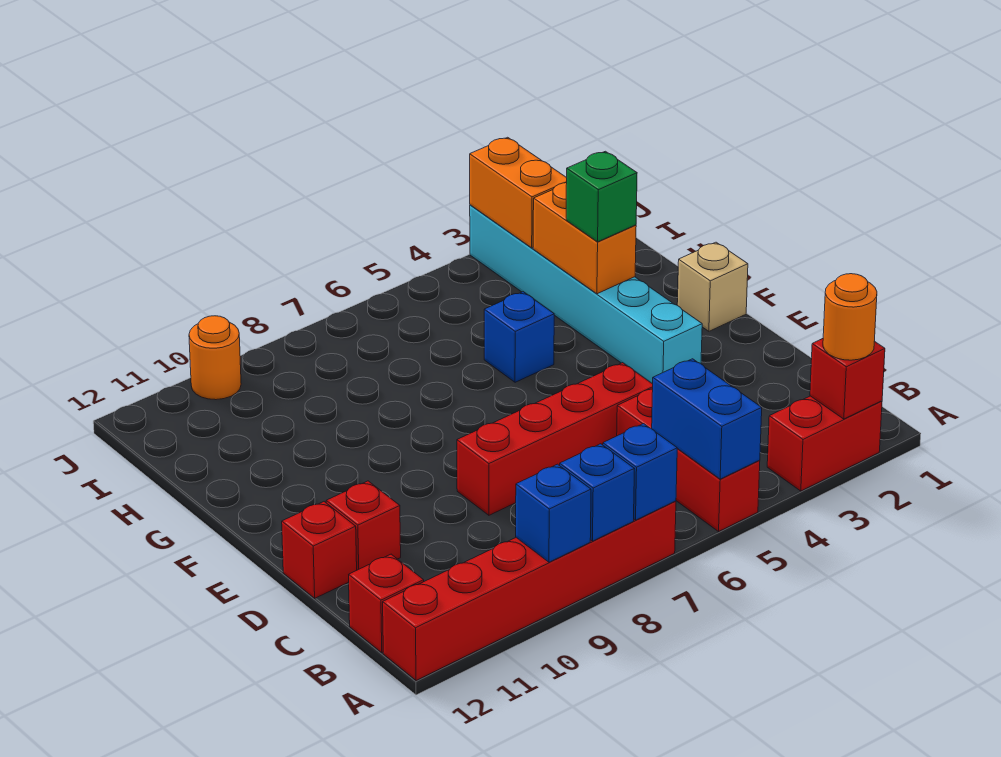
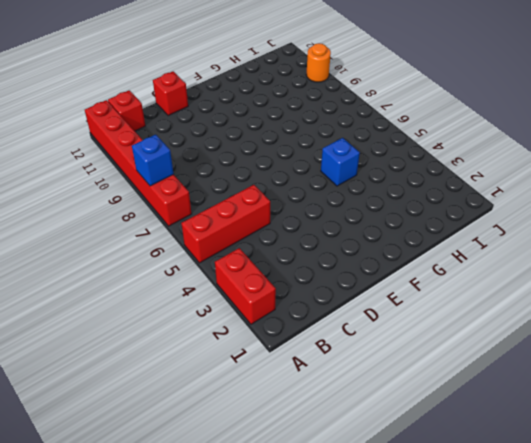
none -> red brick D5:D8 level 1
none -> red brick D11 level 1
none -> cyan brick E3:J3 level 1

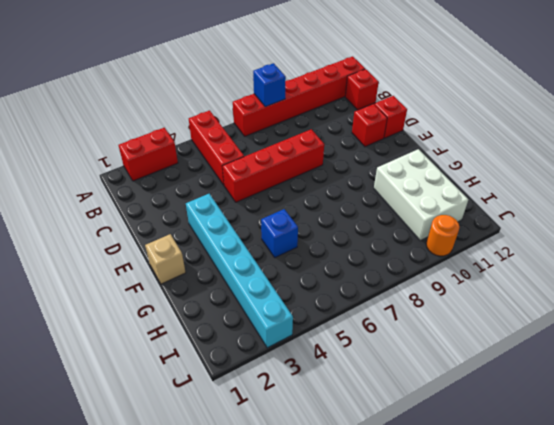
white brick G10:I11 level 1 -> none
none -> red brick A2 level 2
none -> blue brick A5:B5 level 2
none -> blue brick A7 level 2

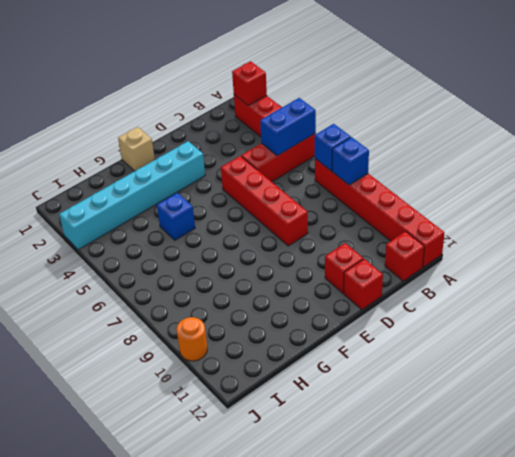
none -> blue brick A9 level 2
none -> orange brick G3:H3 level 2
none -> orange brick I3:J3 level 2

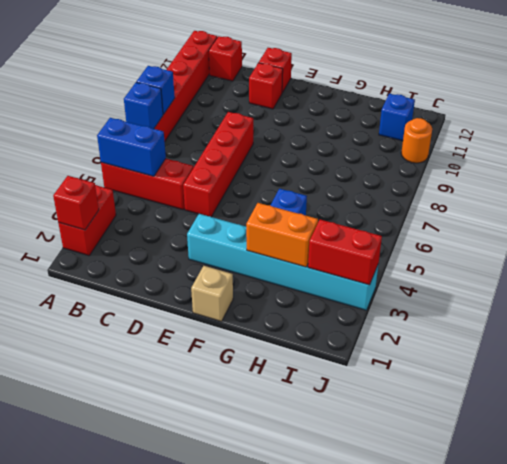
red brick I3:J3 level 2 -> orange brick I3:J3 level 2
blue brick I11 level 1 -> blue brick A9 level 2
none -> orange round brick A2 level 3
none -> green brick G3 level 3

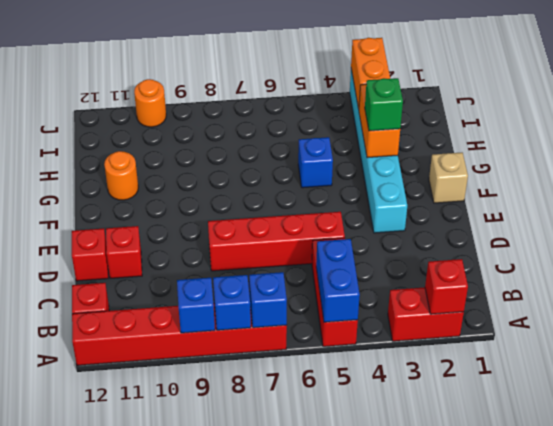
orange round brick G11 level 1 -> orange round brick A2 level 3

